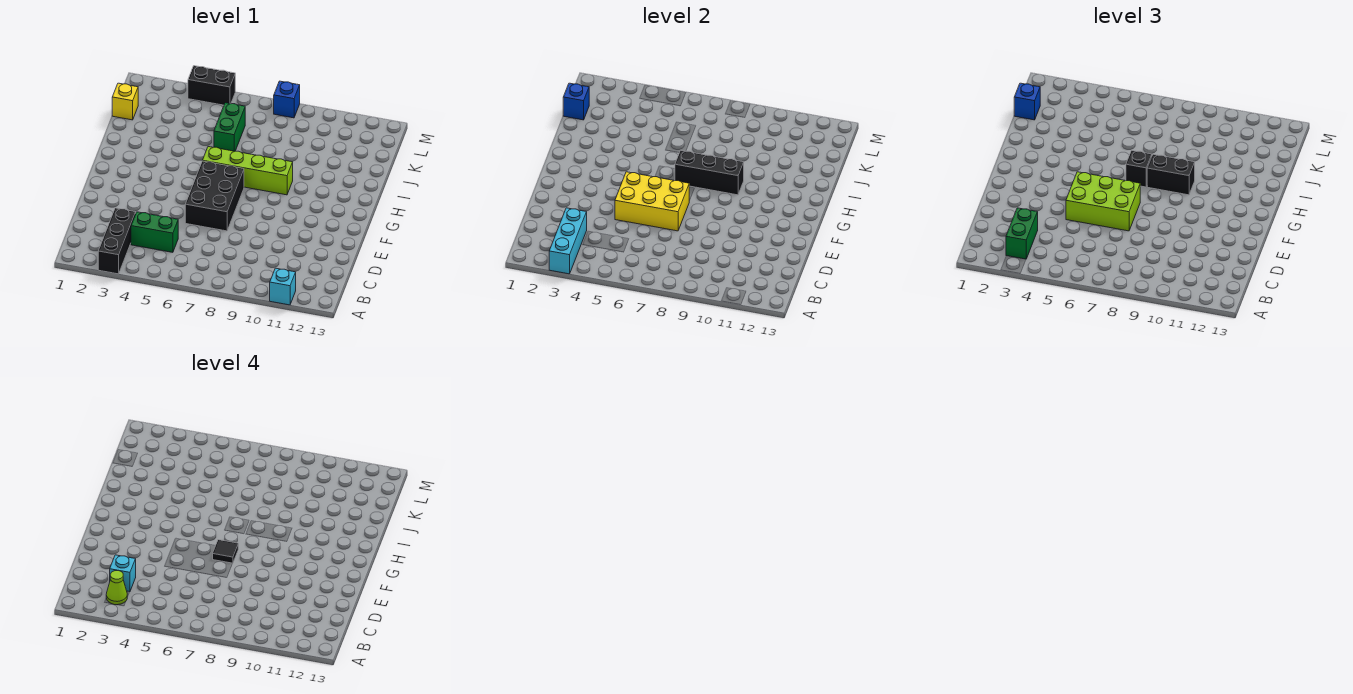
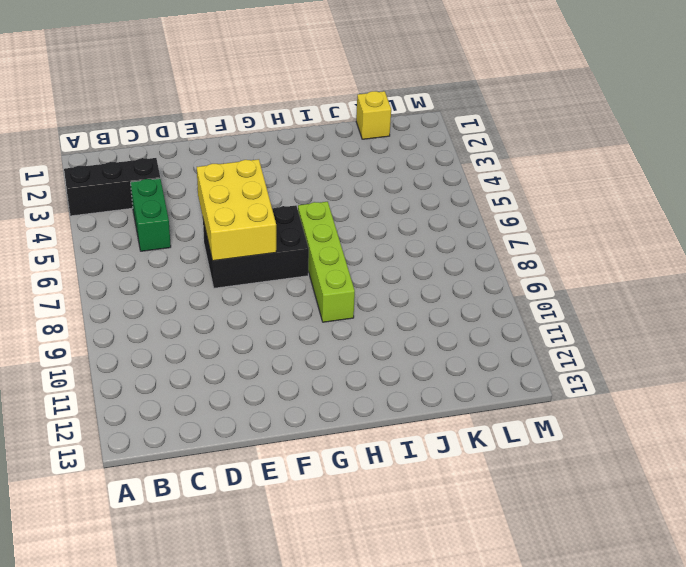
none -> cyan brick A11 level 1
none -> green brick J6:K6 level 1
none -> black brick M4:M5 level 1

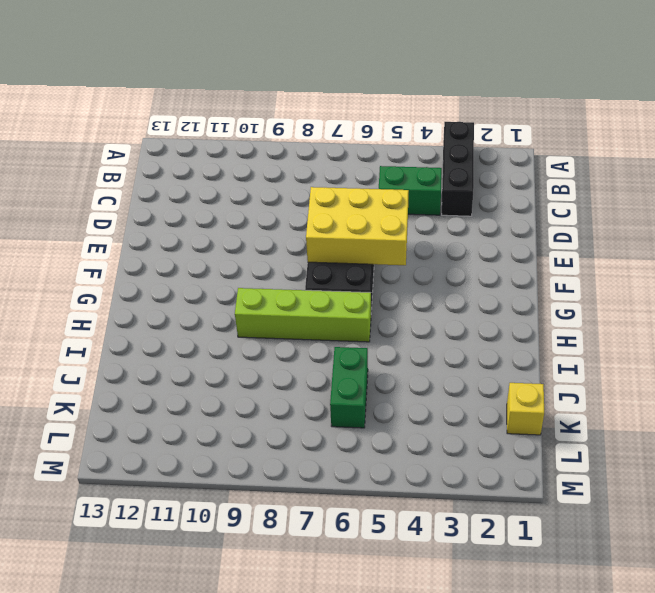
none -> cyan brick A11 level 1
none -> black brick M4:M5 level 1
none -> blue brick M8 level 1

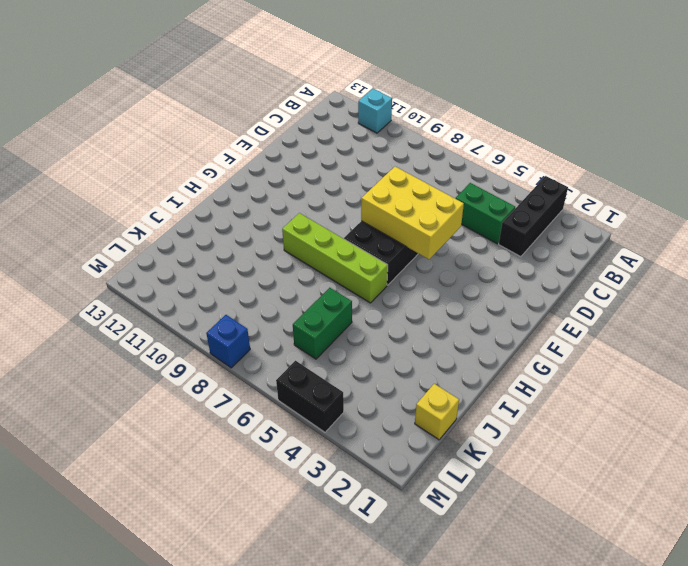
none -> cyan brick A3:C3 level 2
none -> black brick H7:H9 level 2
none -> blue brick K1 level 2

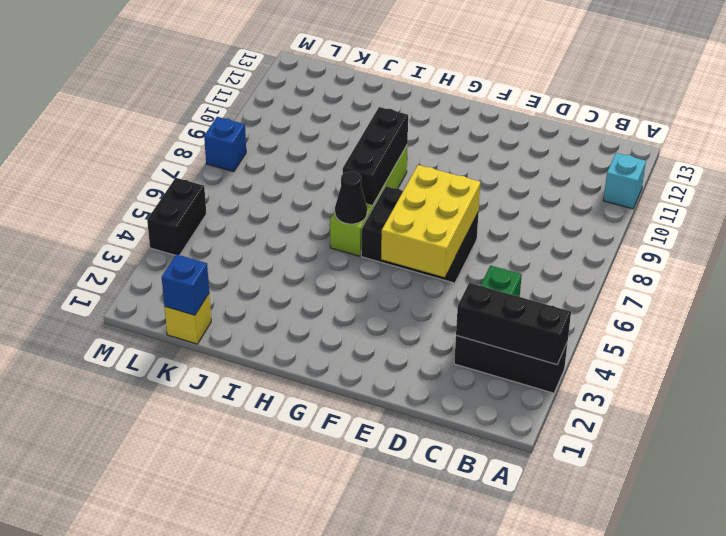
black brick A3:C3 level 2 -> cyan brick A3:C3 level 2
black cone H6 level 2 -> none
none -> green brick J6:K6 level 1
none -> green brick B3:C3 level 3
none -> lime brick E5:F7 level 3

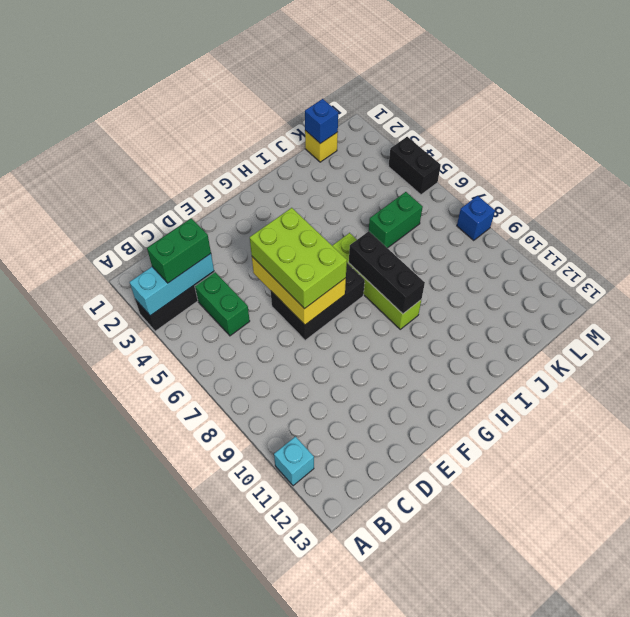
none -> black brick H7 level 3
none -> black brick H8:H9 level 3
none -> blue brick K1 level 3

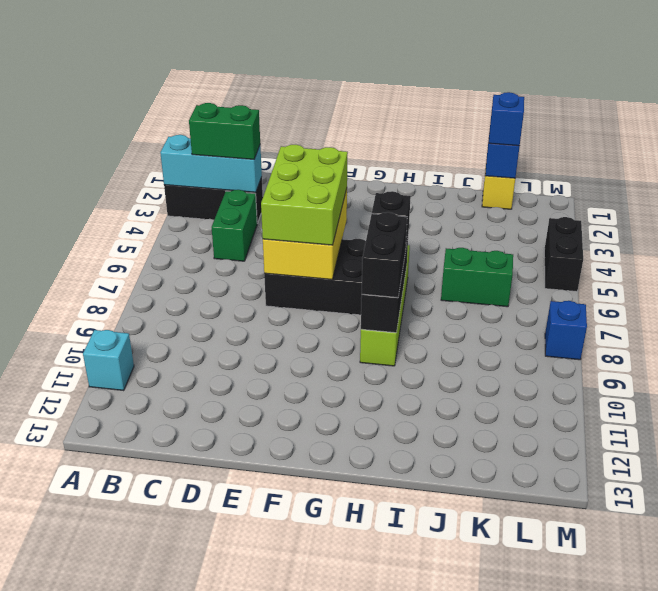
none -> lime cone B3 level 4
none -> cyan brick C3 level 4
none -> black tile F7 level 4

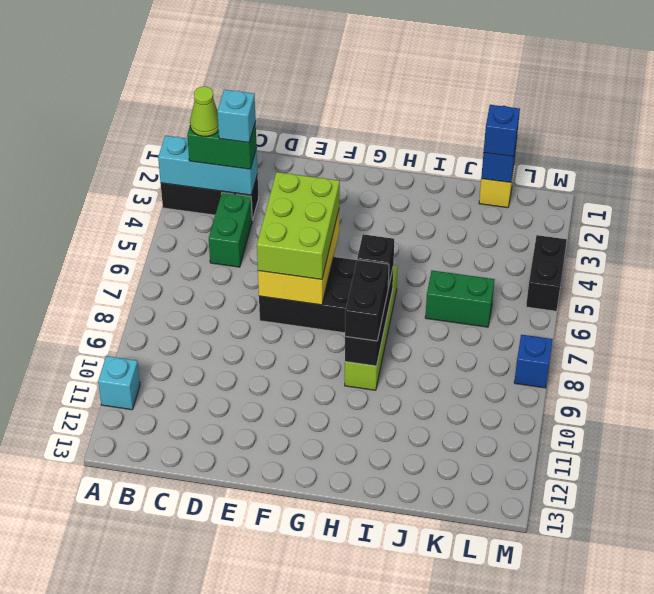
none -> black tile F7 level 4

